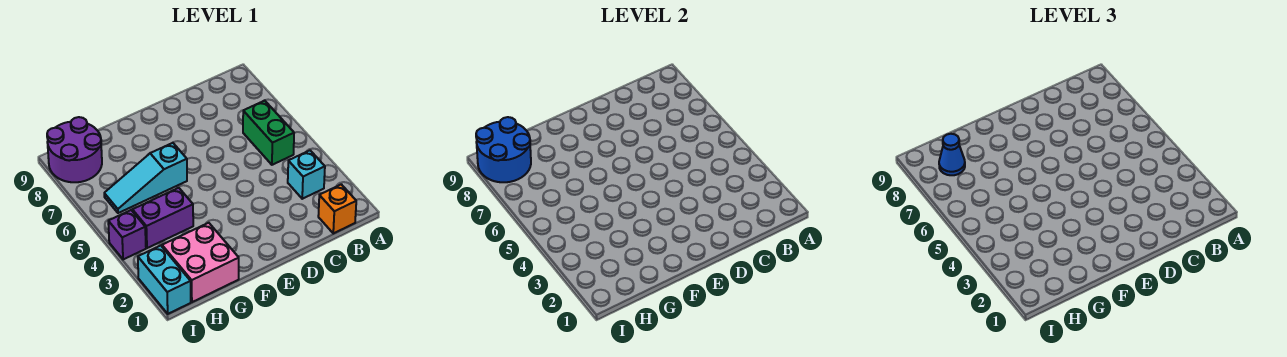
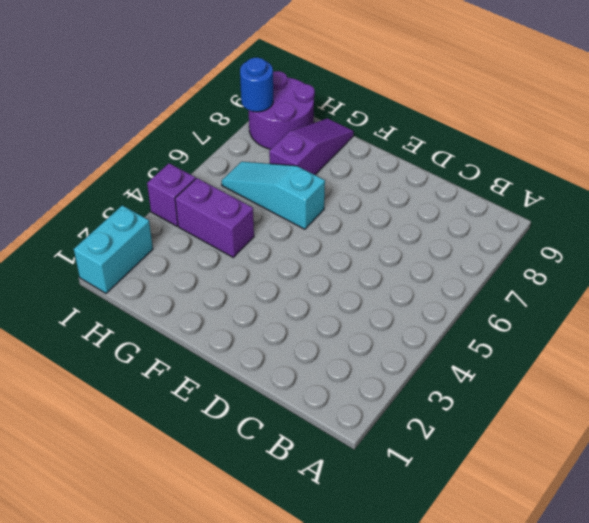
purple slope G7:G9 level 1 top 7 -> none
blue round brick I8 level 2 -> blue round brick H8:I9 level 2
none -> orange brick B1 level 1
none -> cyan brick B3 level 1

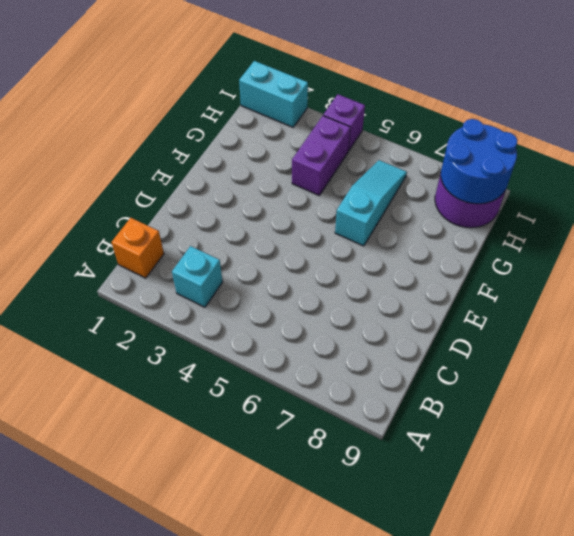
none -> green brick B5:B6 level 1
none -> pink brick G1:H2 level 1

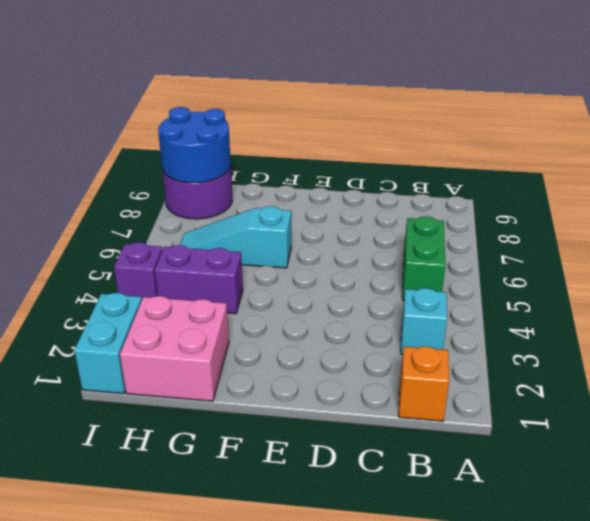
none -> blue cone H8 level 3

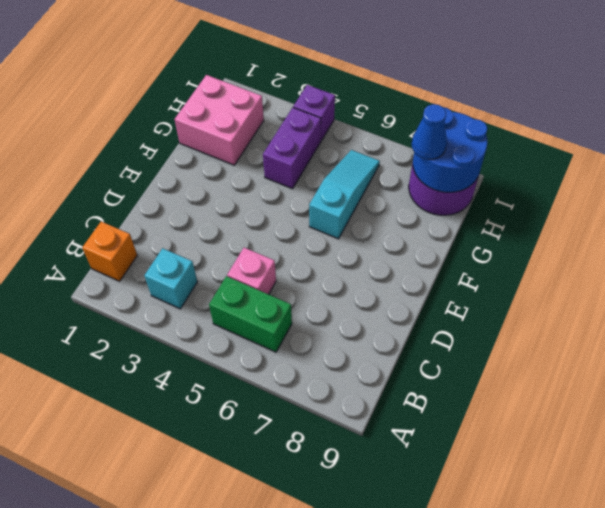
pink brick C5 level 1 -> none
none -> cyan brick I1:I2 level 1

